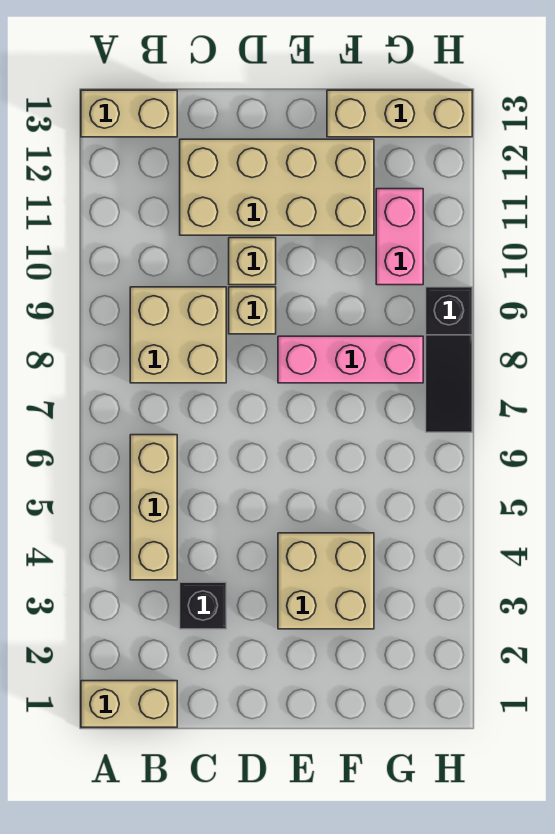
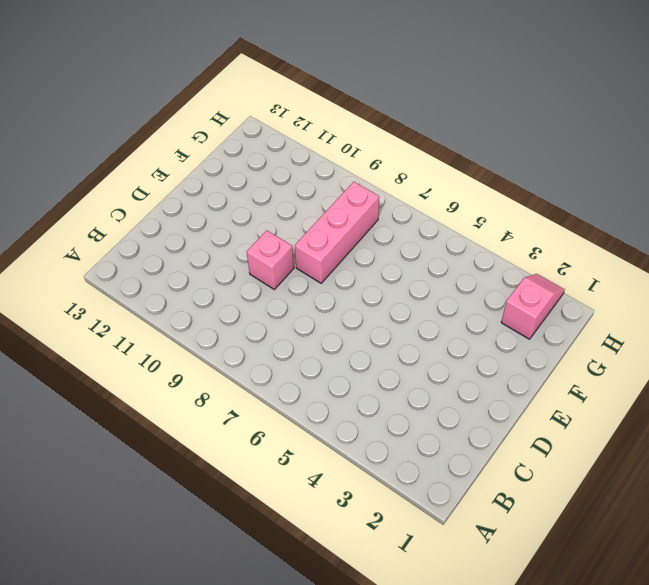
pink brick D9 level 1 -> tan brick D9 level 1
pink slope G2:H2 level 1 top G -> none
none -> tan brick A1:B1 level 1
none -> tan brick A13:B13 level 1
none -> tan brick B4:B6 level 1

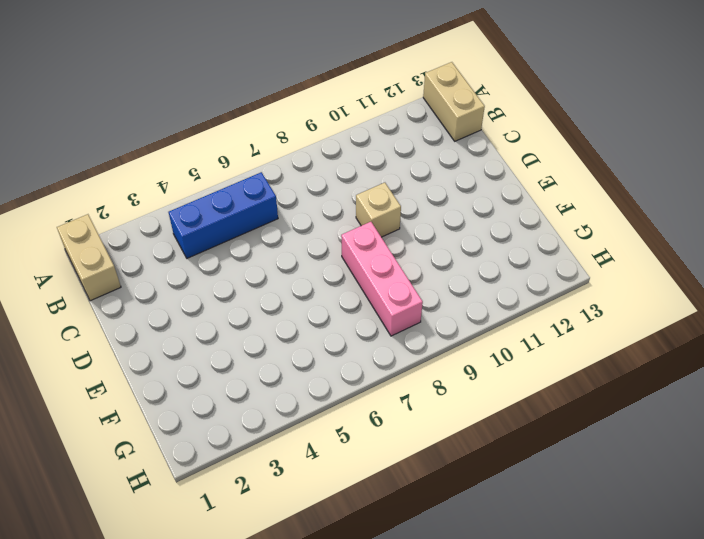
blue brick B4:B6 level 1 -> tan brick B4:B6 level 1
none -> tan brick B8:C9 level 1
none -> black brick C3 level 1
none -> tan brick C11:F12 level 1

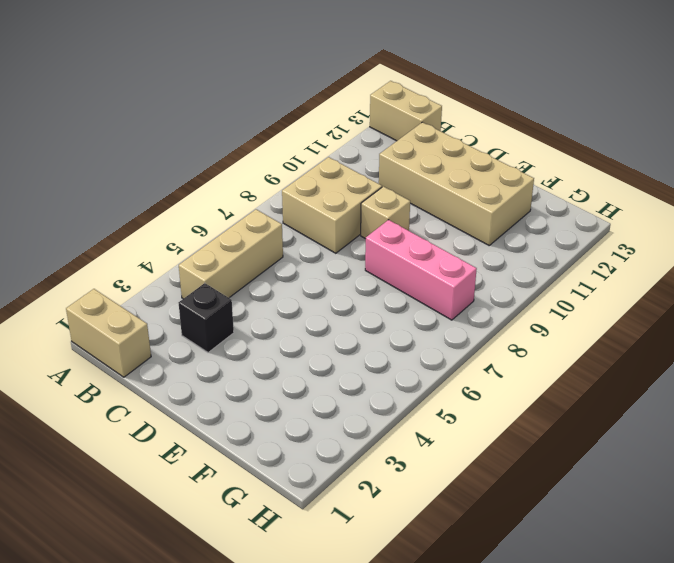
none -> tan brick D10 level 1
none -> tan brick E3:F4 level 1
none -> tan brick F13:H13 level 1

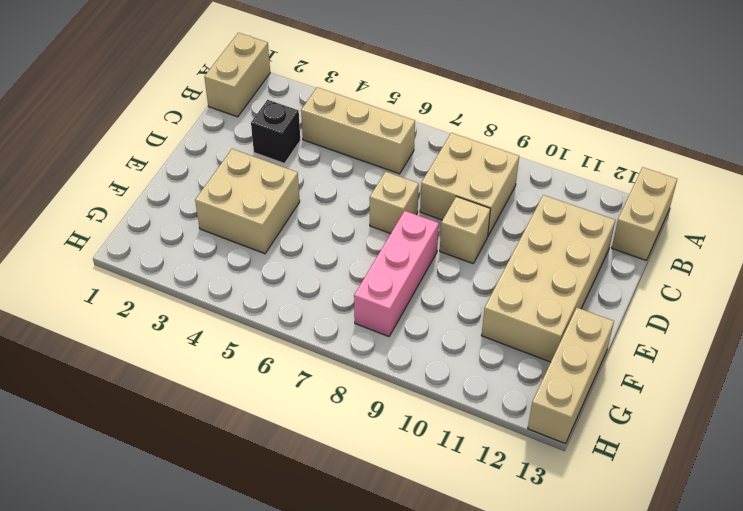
tan brick D7 level 1 -> tan brick D10 level 1
none -> pink brick G10:G11 level 1
none -> black slope H7:H9 level 1 top 9

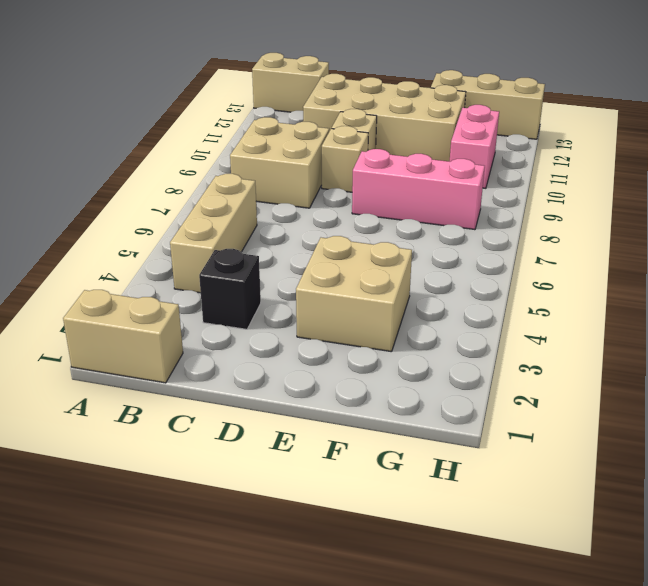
none -> black slope H7:H9 level 1 top 9

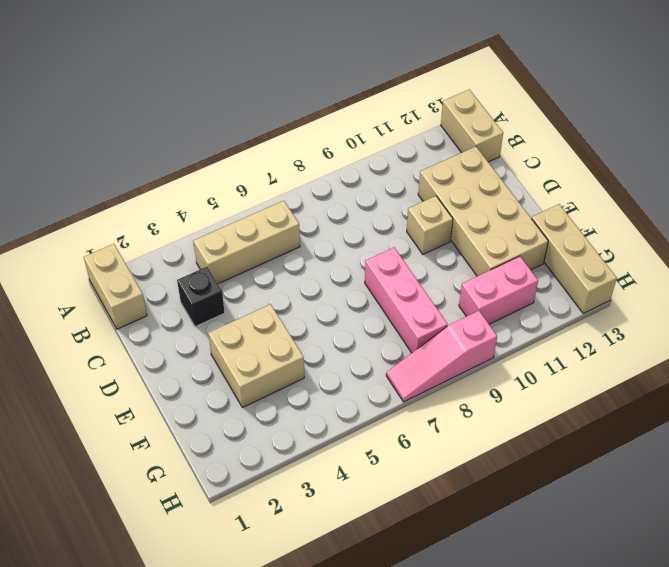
pink slope H7:H9 level 1 top 9 -> black slope H7:H9 level 1 top 9
none -> tan brick B8:C9 level 1
none -> tan brick D9 level 1

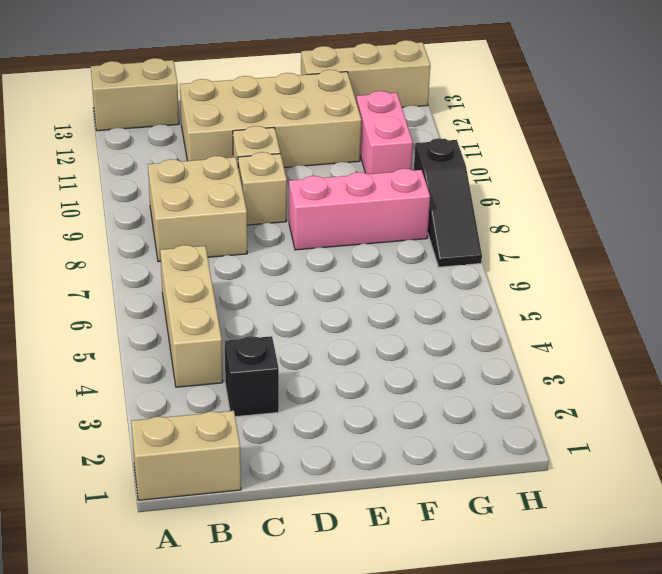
none -> tan brick E3:F4 level 1

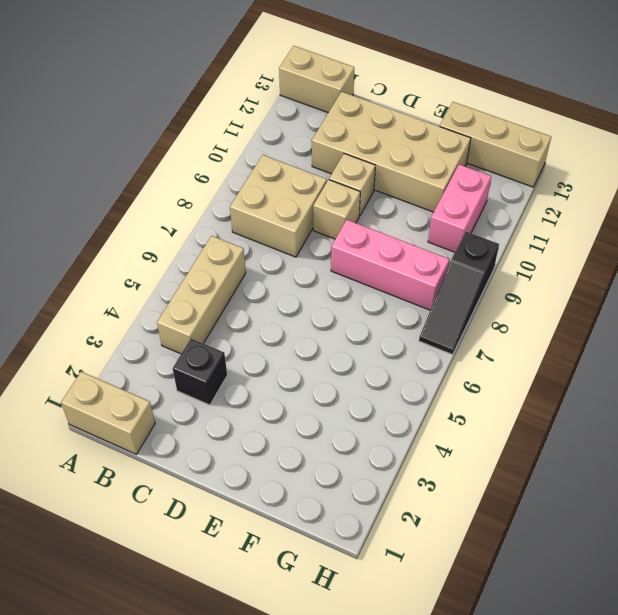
none -> tan brick E3:F4 level 1

